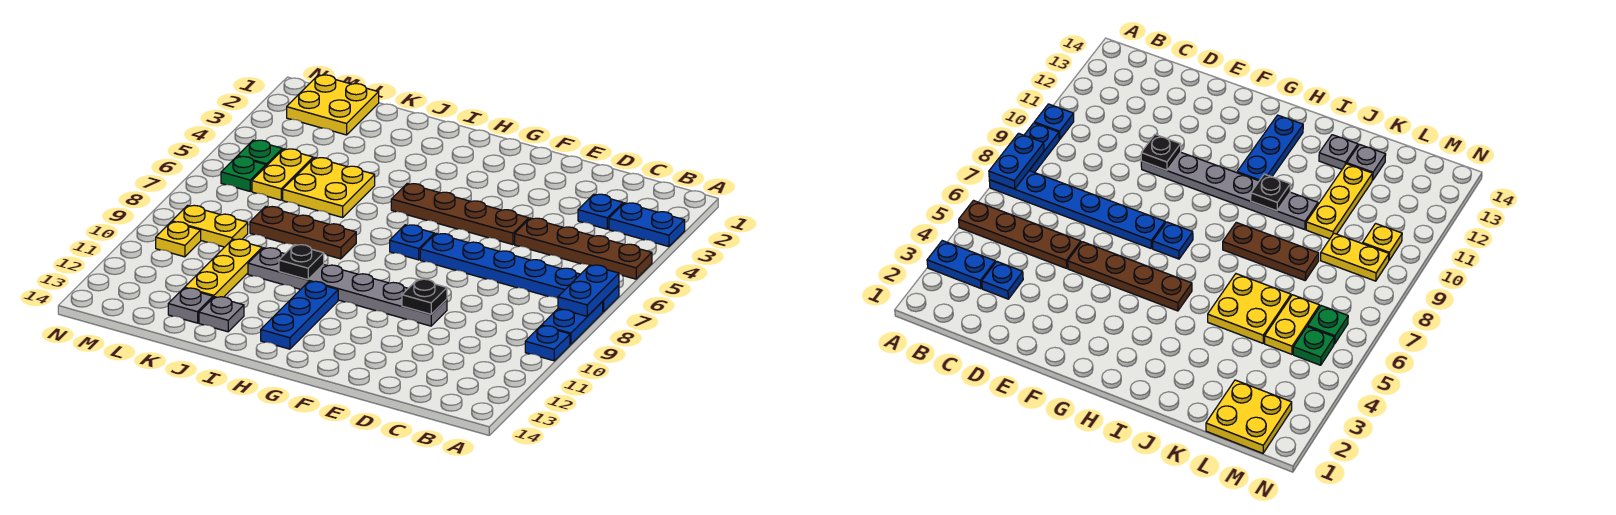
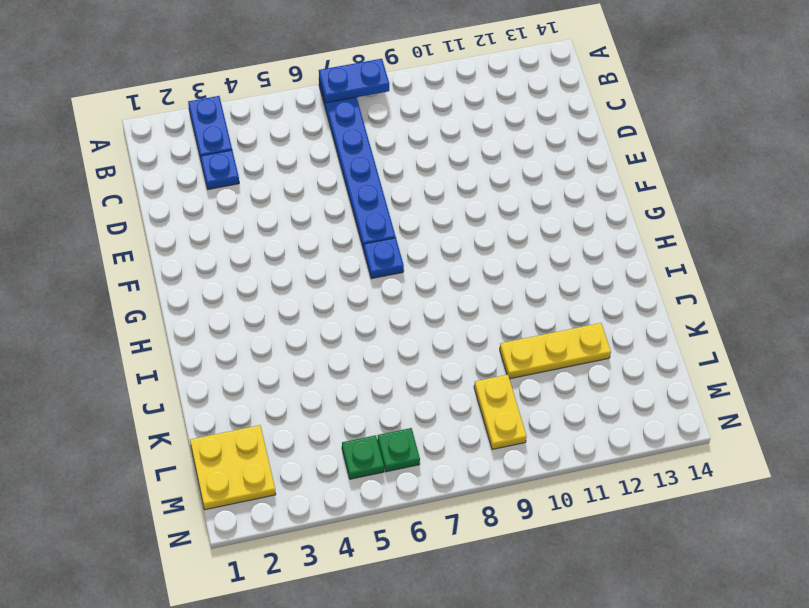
none -> brown plate A5:D5 level 1
none -> blue plate A8:A9 level 1
none -> blue plate A10 level 1

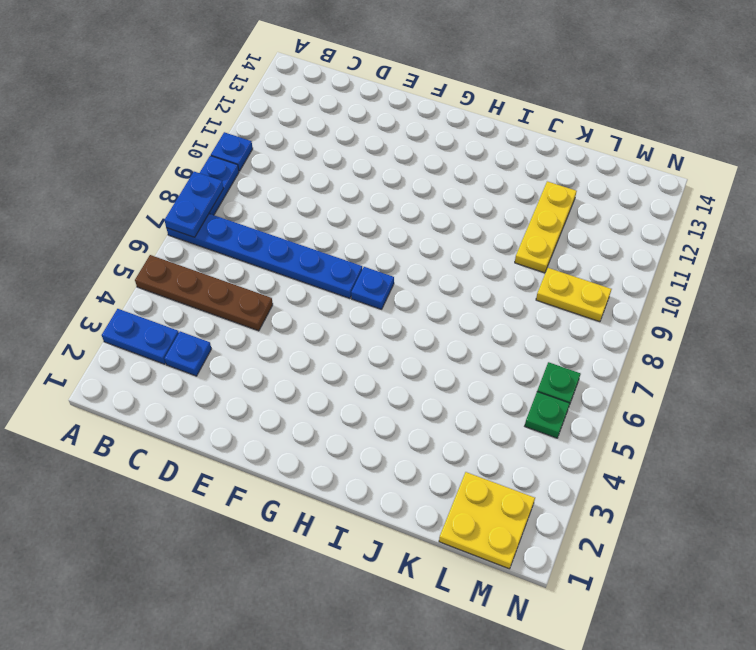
none -> brown plate E5:H5 level 1
none -> grey plate E10:J10 level 1
none -> blue plate H11:H13 level 1

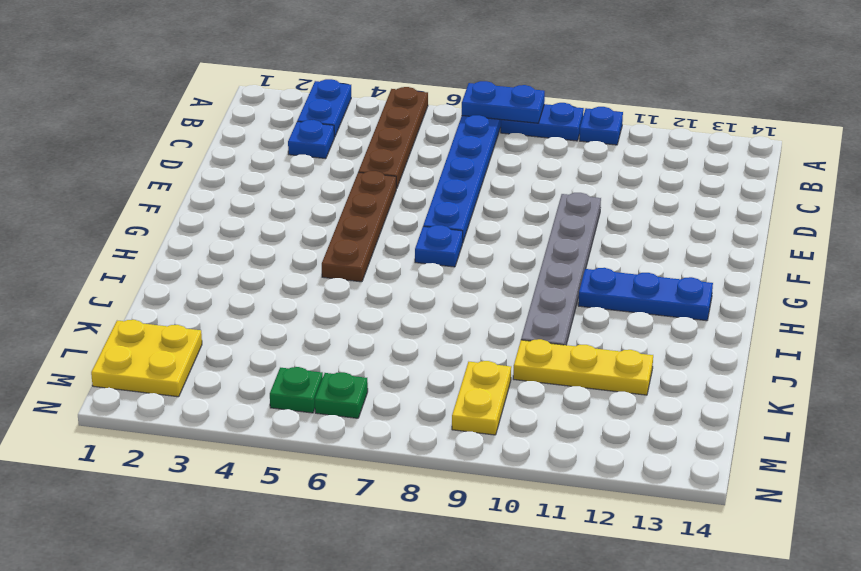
none -> brown plate I8:K8 level 1
none -> yellow plate J5:K6 level 1
none -> grey plate J13 level 1

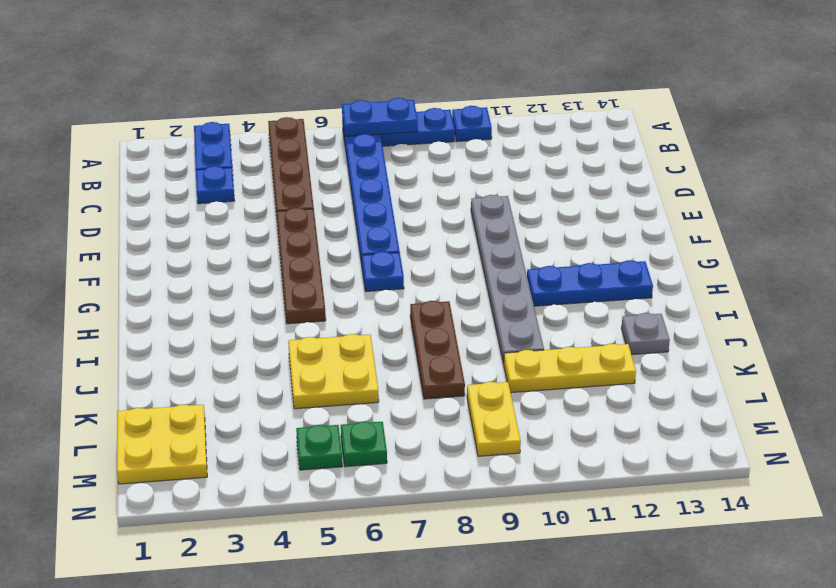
none -> grey plate K13 level 1
none -> yellow plate L5:L6 level 1
none -> yellow plate M10 level 1

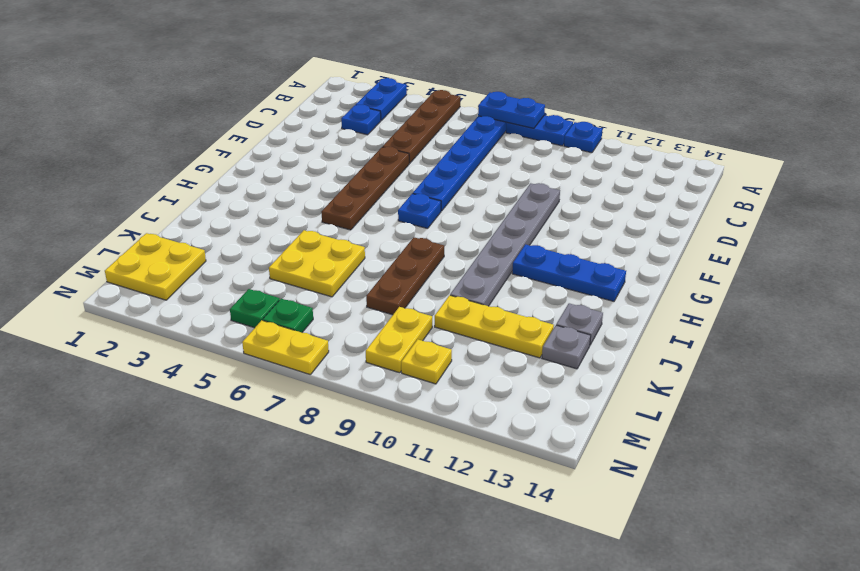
yellow plate N6:N7 level 1 -> yellow plate L5:L6 level 1
none -> black plate E10 level 2
none -> black plate I10 level 2

